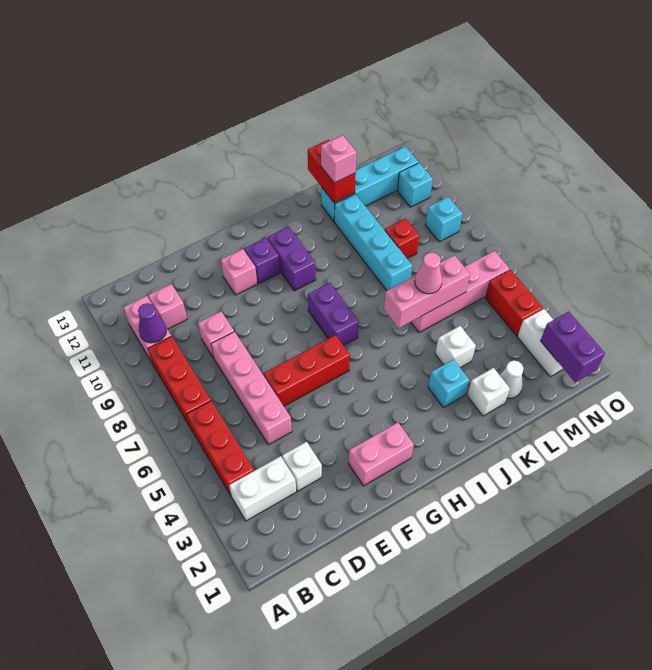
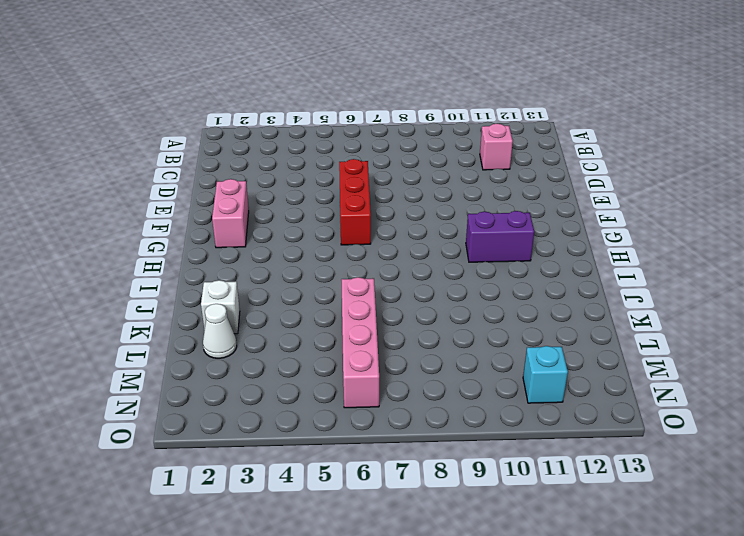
none -> white brick B3:C3 level 1
none -> red brick B4:B6 level 1
none -> red brick B7:B9 level 1
none -> pink brick B10:B11 level 1

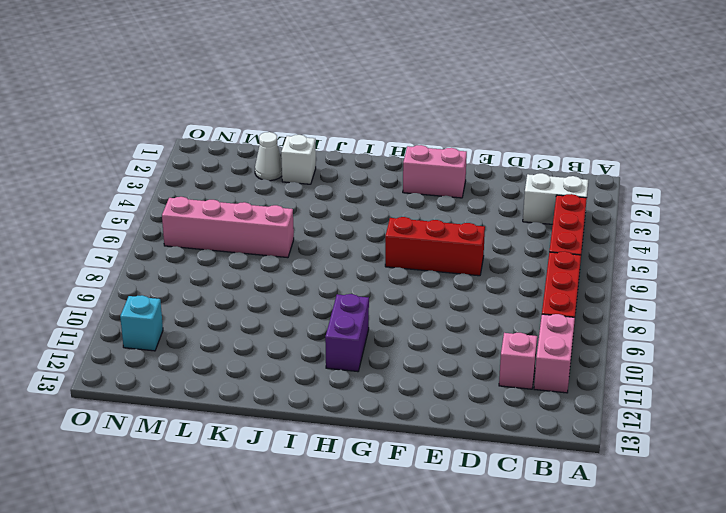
none -> white brick D3 level 1
none -> pink brick D5:D8 level 1
none -> pink brick D9 level 1
none -> pink brick F11 level 1

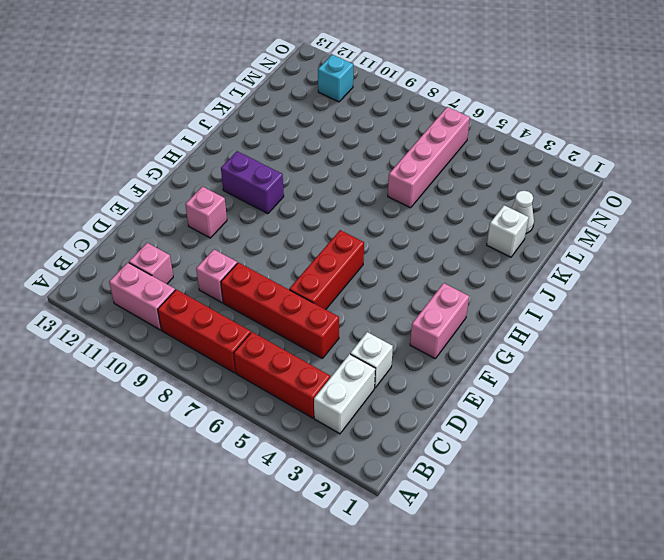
red brick D5:D8 level 1 -> pink brick D5:D8 level 1
none -> purple brick G11 level 1
none -> purple brick H7:H8 level 1
none -> cyan brick J3 level 1
none -> white brick K4 level 1

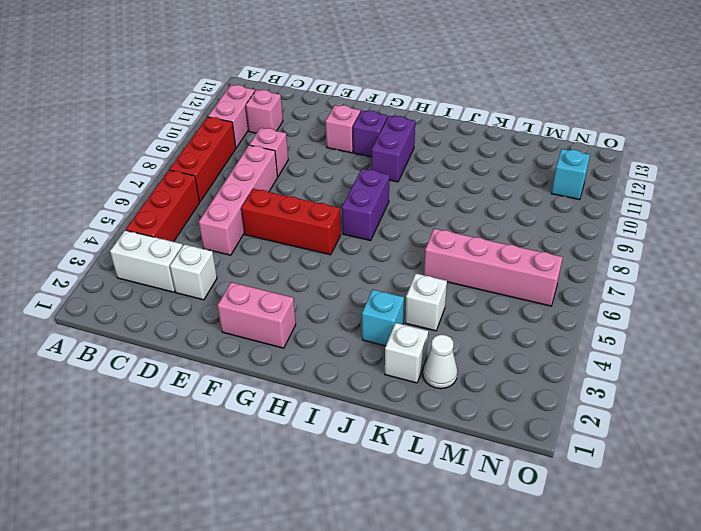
none -> cyan brick K8:K11 level 1
none -> cyan brick K12:N12 level 1
none -> red brick L9 level 1
none -> white brick N2:N3 level 1

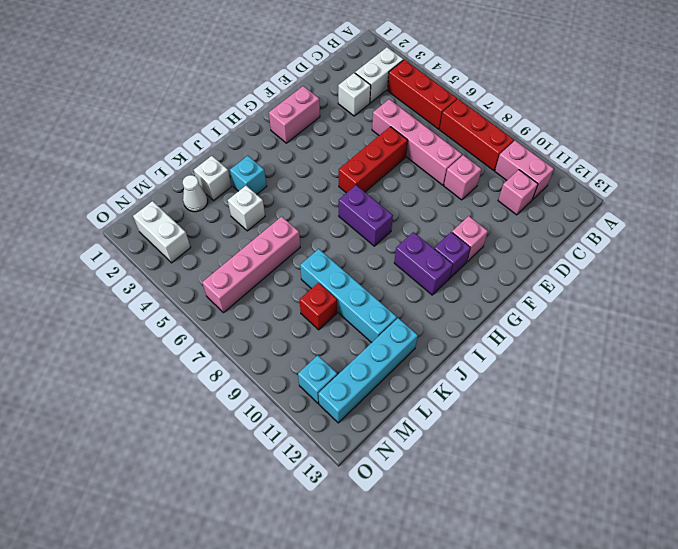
none -> red brick N4:N5 level 1
none -> cyan brick N9 level 1
none -> purple cone B10 level 2
none -> pink brick J6:L6 level 2

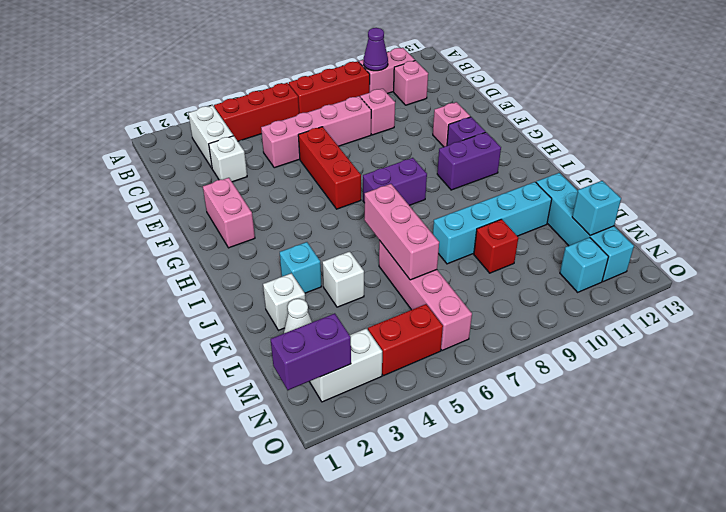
cyan brick M12 level 2 -> cyan brick N9 level 1
none -> red brick K12:K13 level 2
none -> pink cone K6 level 3
none -> pink brick K12 level 3

